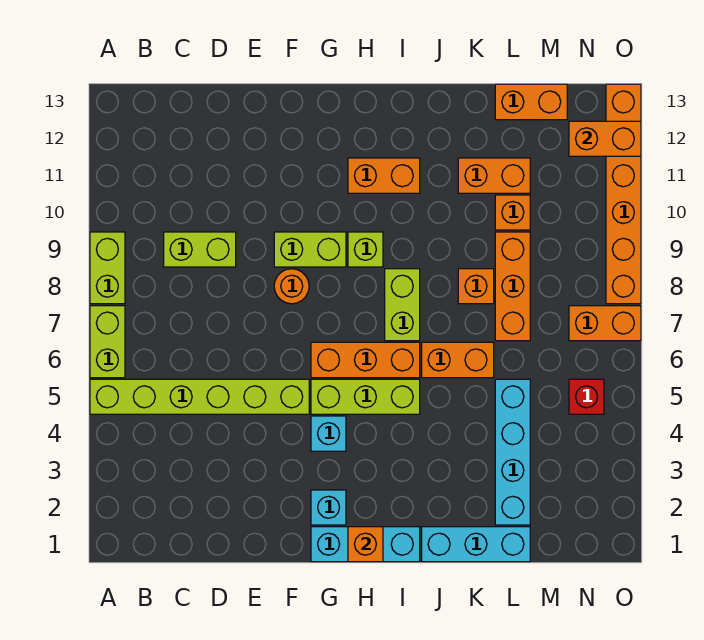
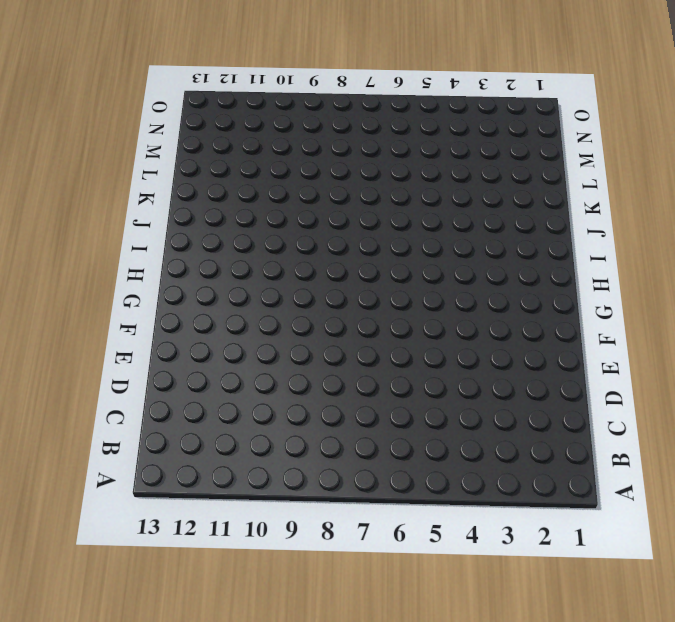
none -> lime brick A5:F5 level 1
none -> lime brick A6:A7 level 1
none -> lime brick A8:A9 level 1

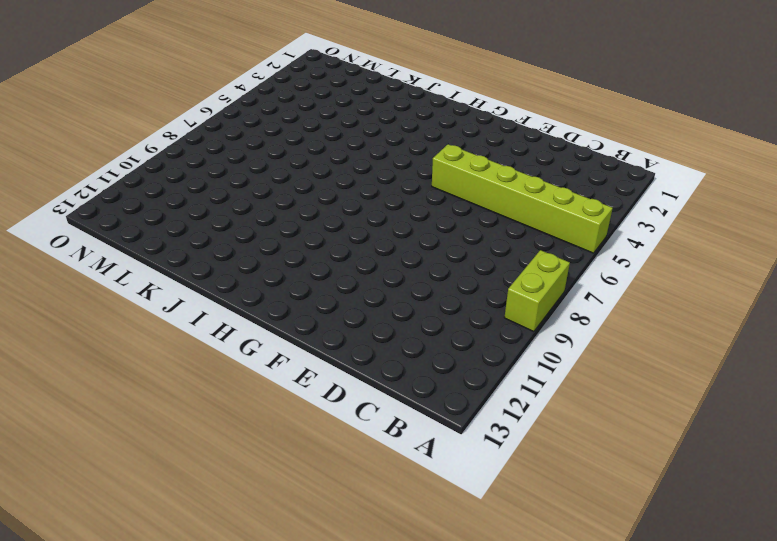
none -> lime brick A6:A7 level 1
none -> lime brick C9:D9 level 1
none -> orange round brick F8 level 1

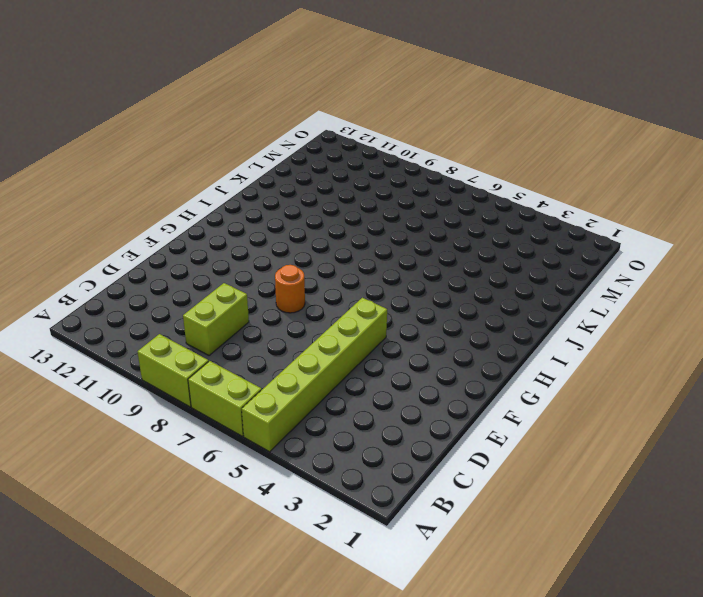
none -> lime brick F9:G9 level 1
none -> cyan brick G1:I1 level 1
none -> cyan brick G2 level 1

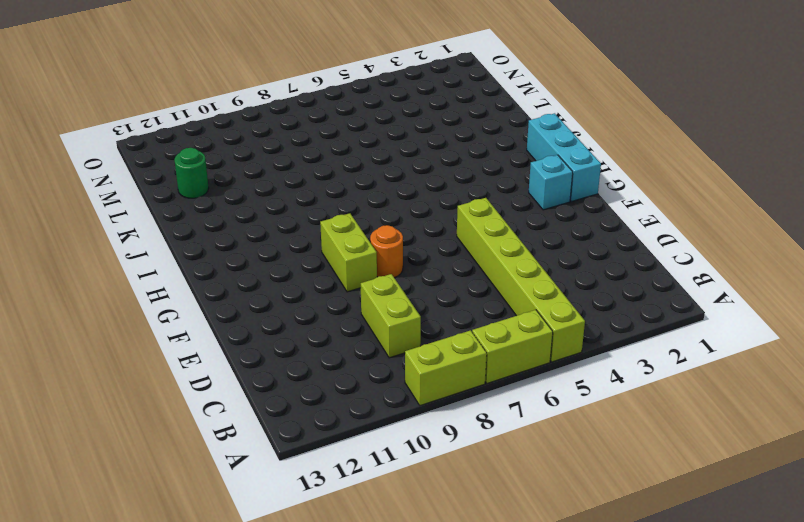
green round brick L12 level 1 -> none
none -> cyan brick G4 level 1
none -> lime brick G5:I5 level 1
none -> orange brick G6:I6 level 1

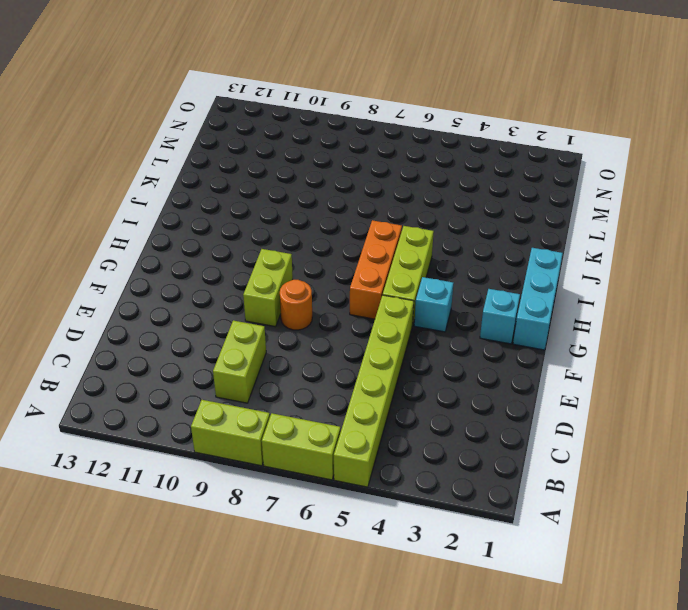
none -> lime brick H9 level 1
none -> orange brick H11:I11 level 1
none -> lime brick I7:I8 level 1

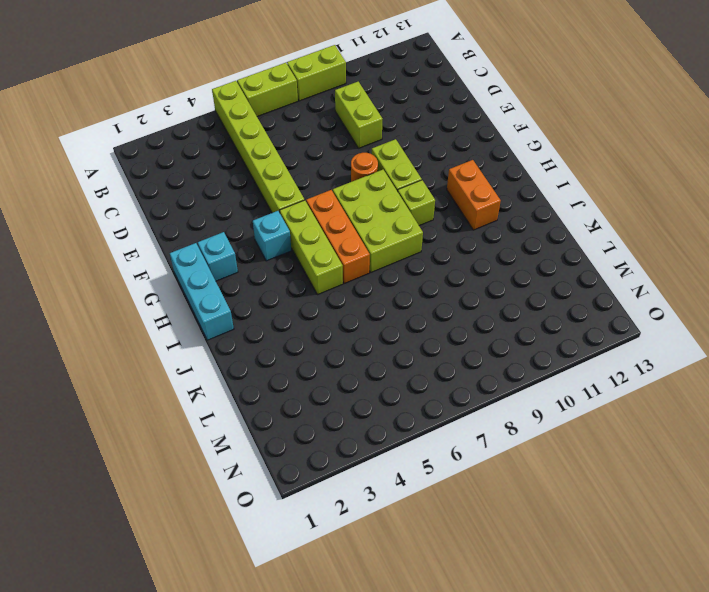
lime brick G7:I8 level 1 -> lime brick I7:I8 level 1
none -> cyan brick J1:L1 level 1
none -> orange brick J6:K6 level 1
none -> orange brick K8 level 1

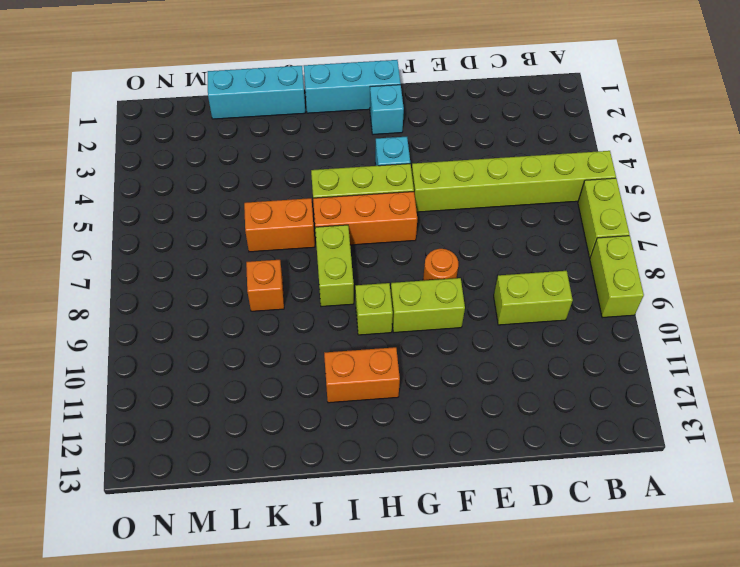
none -> orange brick K11:L11 level 1
none -> cyan brick L2:L5 level 1
none -> orange brick L7:L9 level 1

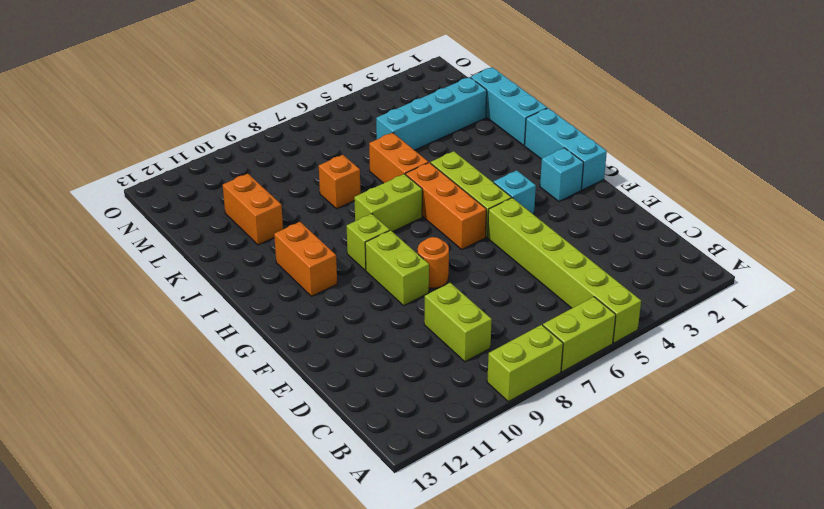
none -> orange brick L7:L9 level 1
none -> orange brick L10 level 1
none -> orange brick L13:M13 level 1

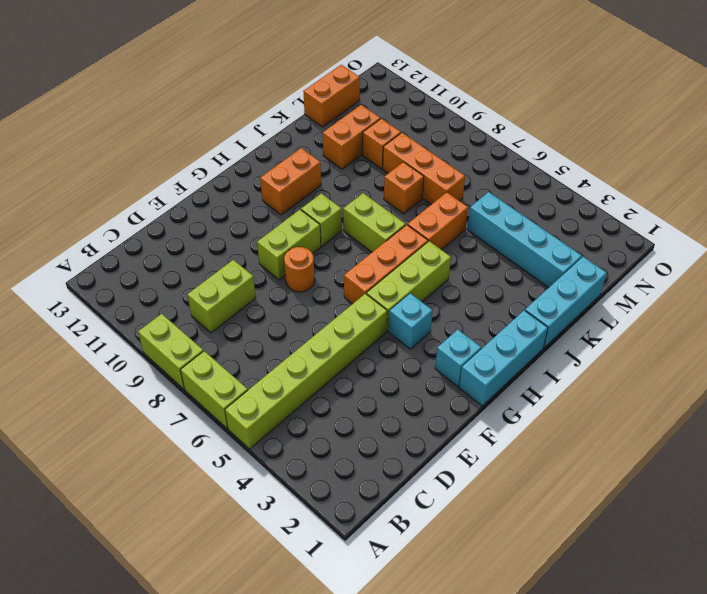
none -> red brick N5 level 1
none -> orange brick N7:O7 level 1
none -> orange brick O8:O13 level 1

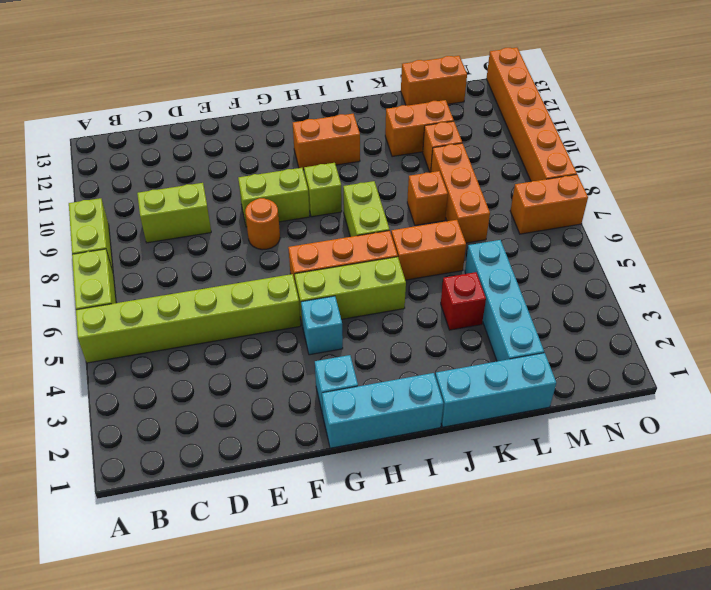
red brick K4 level 1 -> red brick N5 level 1
none -> orange brick H1 level 2
none -> orange brick N12:O12 level 2

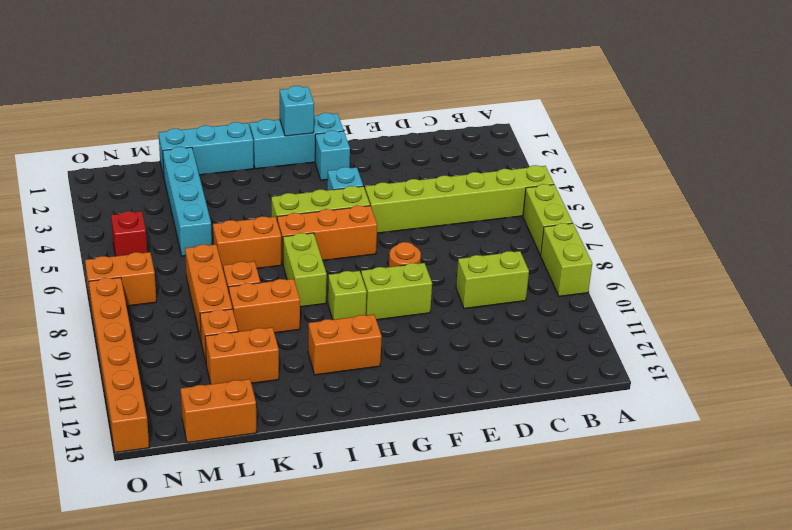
cyan brick H1 level 2 -> orange brick H1 level 2
orange brick J9:K9 level 1 -> orange brick N12:O12 level 2

